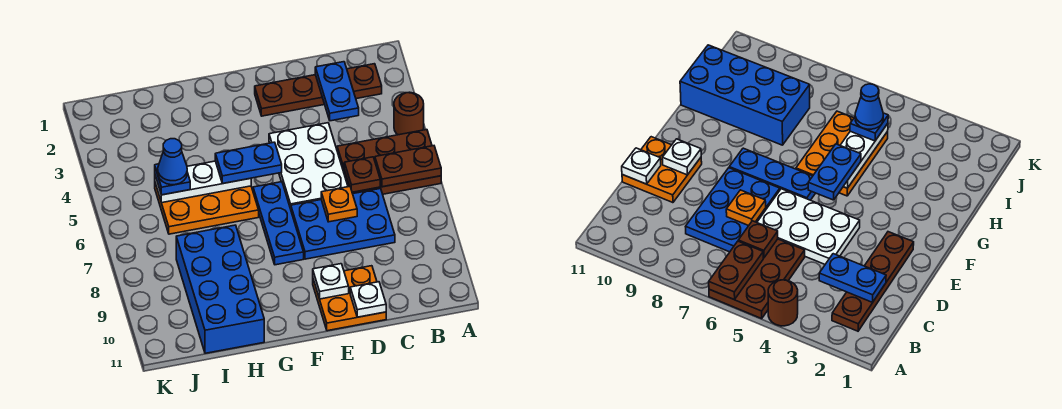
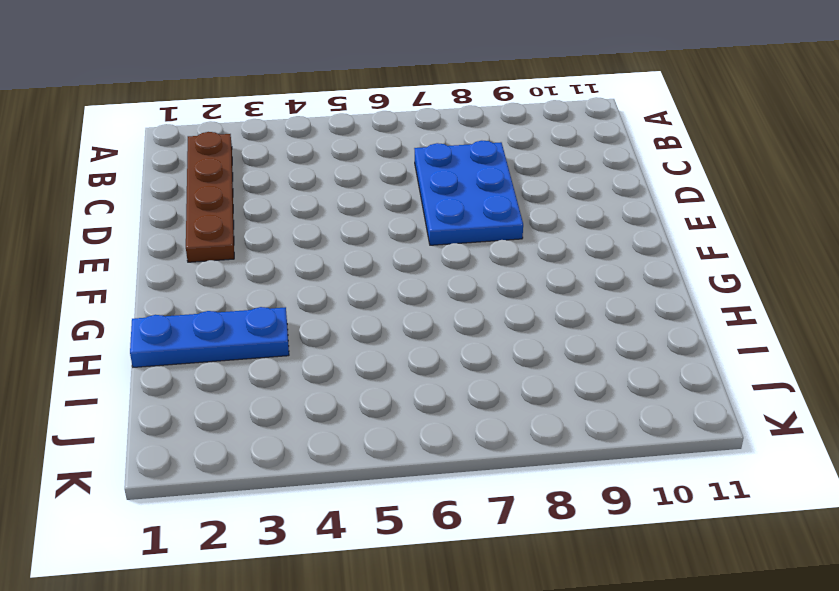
blue plate H1:H3 level 1 -> blue plate F6:F8 level 1
none -> brown round brick A4 level 1
none -> brown plate A5:C6 level 1
none -> white plate D4:E6 level 1

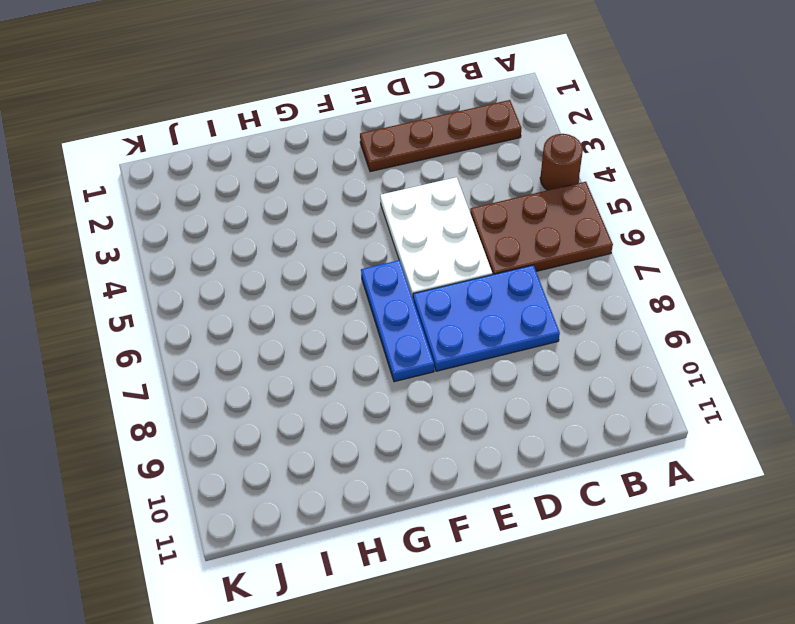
none -> orange plate D10:E11 level 1
none -> orange plate G5:I6 level 1
none -> blue brick H8:I11 level 1

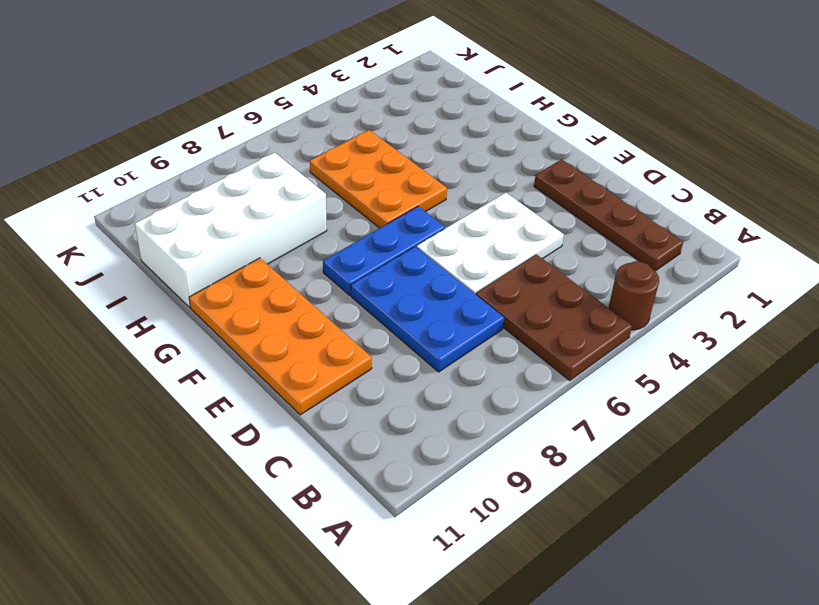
orange plate D10:G11 level 1 -> orange plate D10:E11 level 1
white brick H8:I11 level 1 -> blue brick H8:I11 level 1
none -> brown plate A6:B6 level 2
none -> blue plate C2:C3 level 2
none -> brown plate C6 level 2

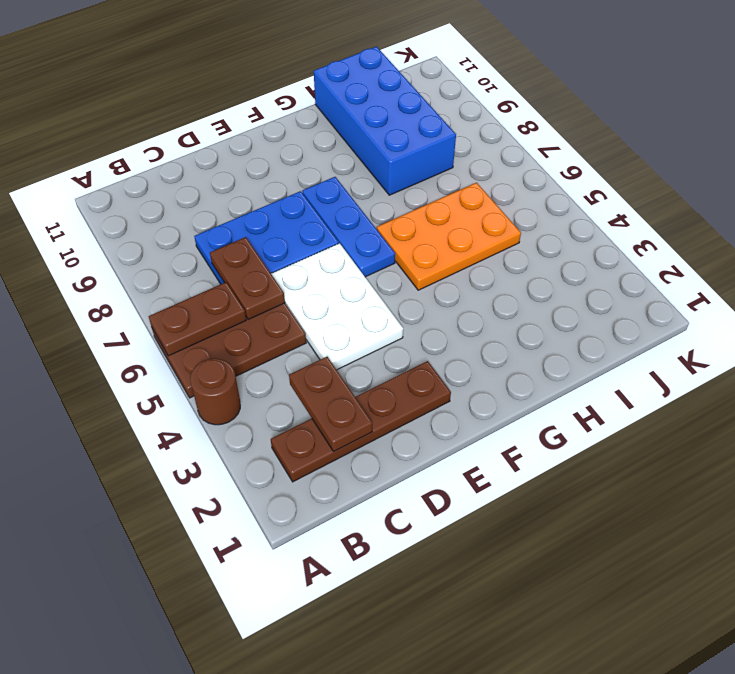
brown plate C2:C3 level 2 -> blue plate C2:C3 level 2
brown plate C6:C7 level 2 -> brown plate C6 level 2
none -> orange plate D10:E11 level 1
none -> orange plate D7 level 2
none -> white plate D11 level 2

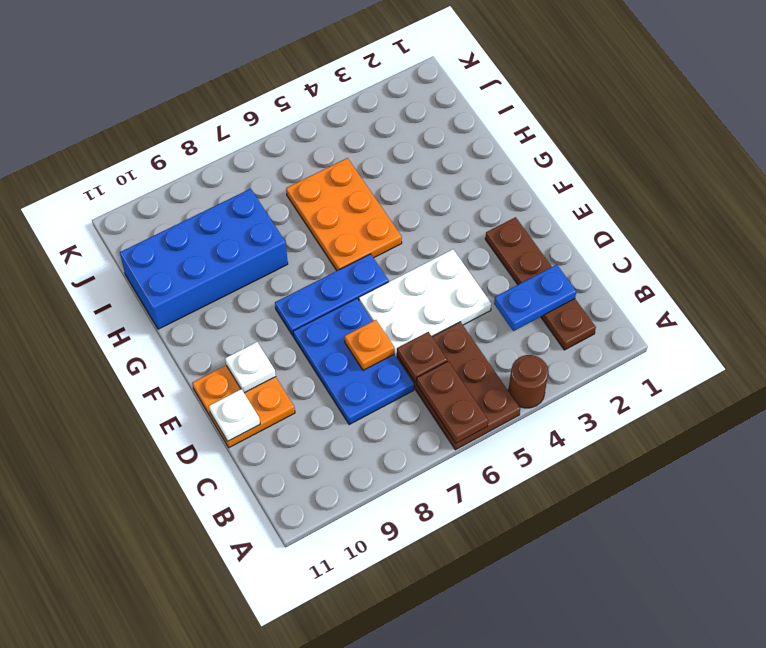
none -> white plate G5:I5 level 2
none -> blue plate F5:G5 level 3
none -> blue plate I5 level 3

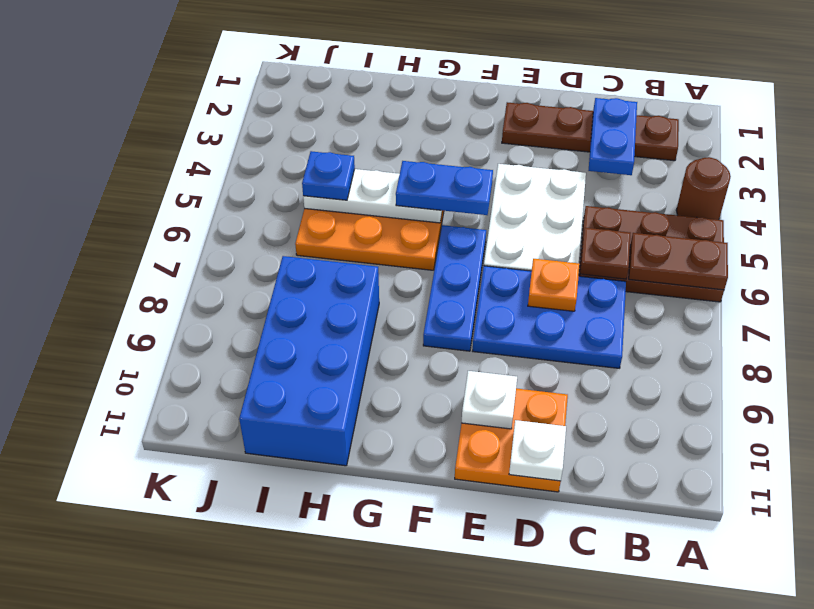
none -> blue cone I5 level 4

